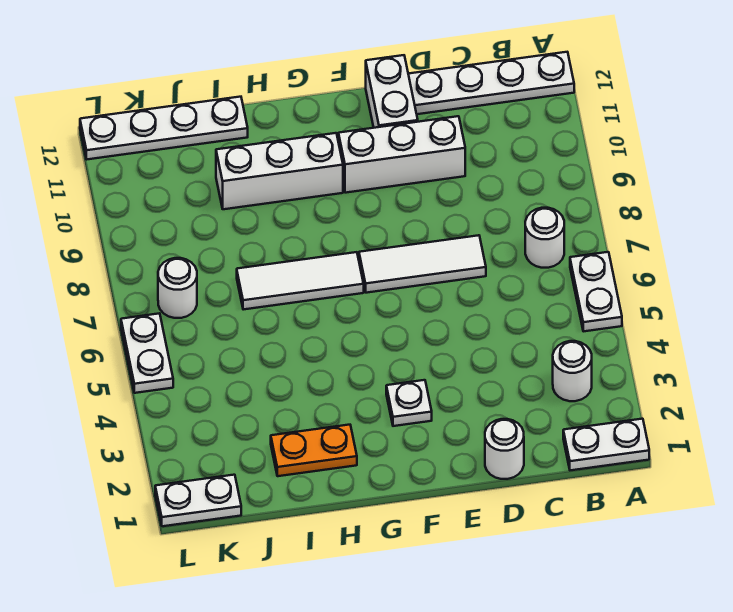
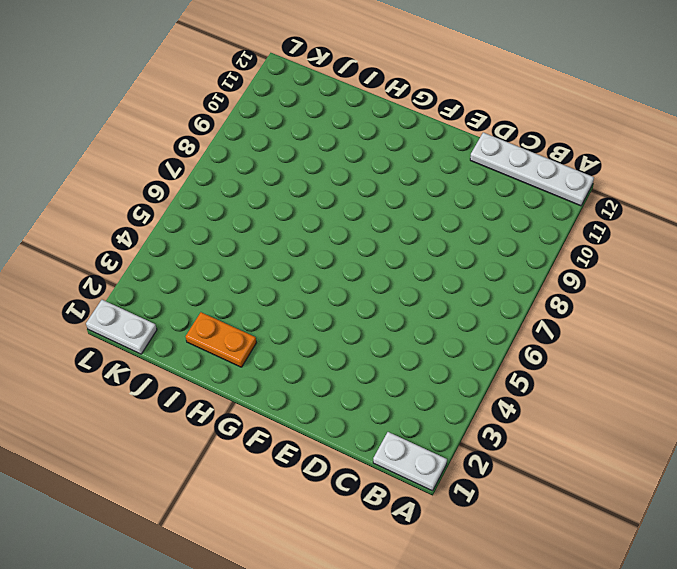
none -> white plate A5:A6 level 1
none -> white round brick B3 level 1
none -> white round brick B7 level 1

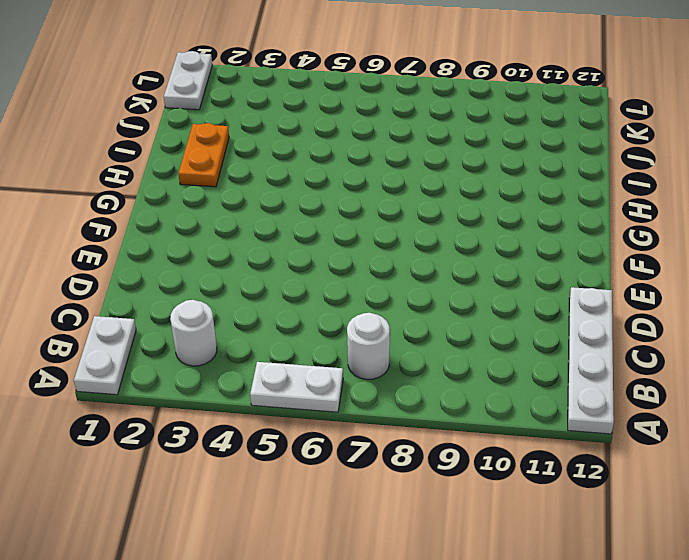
none -> white round brick D1 level 1
none -> white tile D7:F7 level 1
none -> white brick D10:F10 level 1

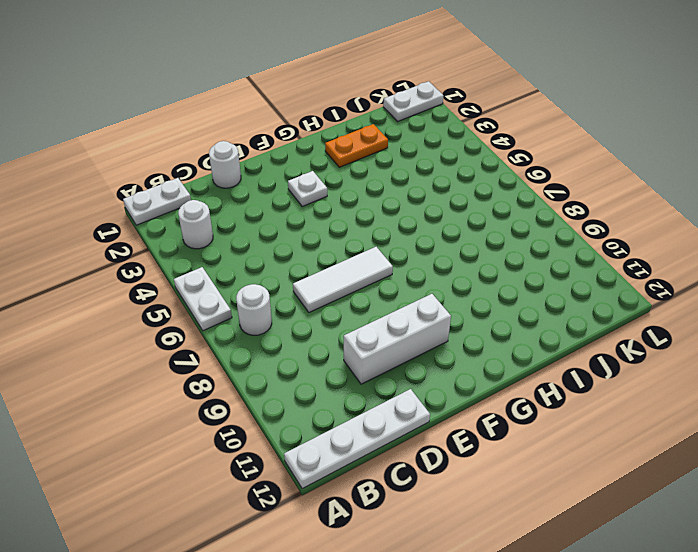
none -> white brick E11:E12 level 1
none -> white tile G7:I7 level 1
none -> white brick G10:I10 level 1

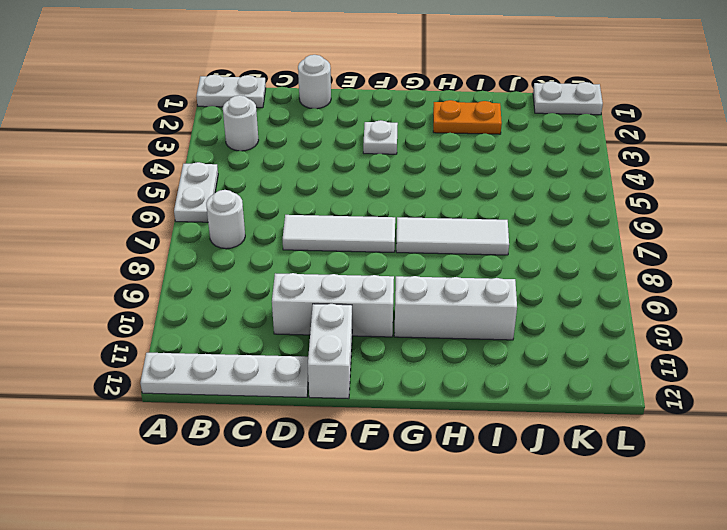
none -> white plate I12:L12 level 1
none -> white round brick K7 level 1
none -> white plate L5:L6 level 1

